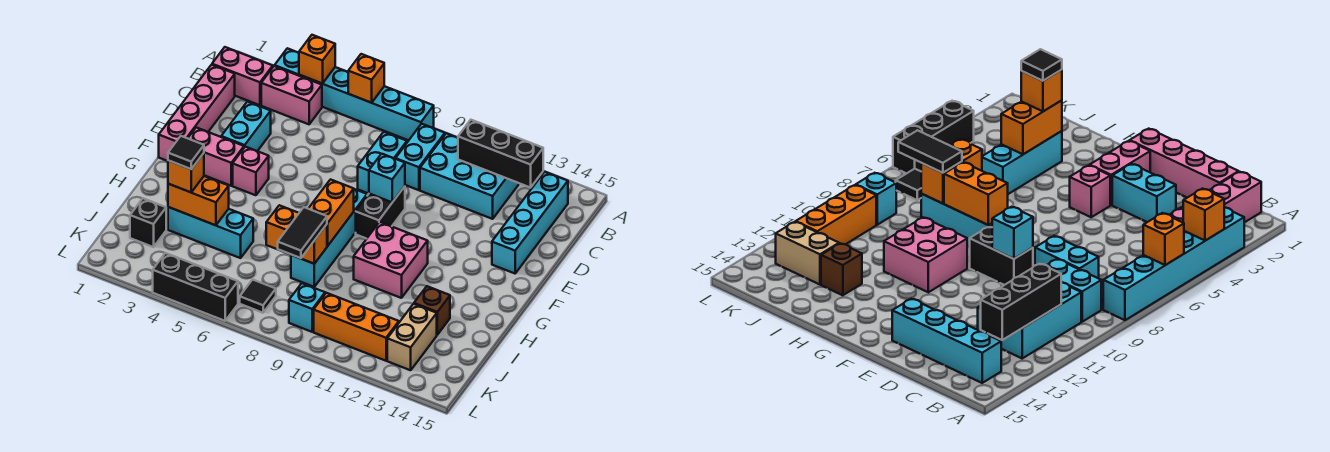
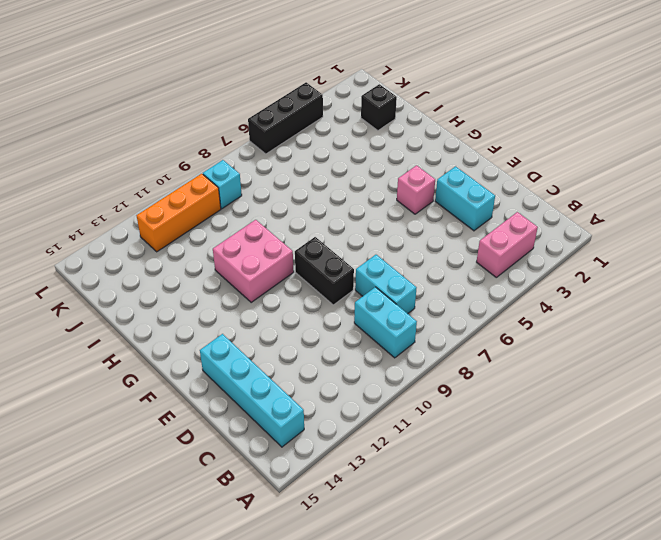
none -> cyan brick A3:A8 level 1
none -> pink brick B1:B2 level 1
none -> cyan brick B10:C12 level 1
none -> pink brick C1:F1 level 1

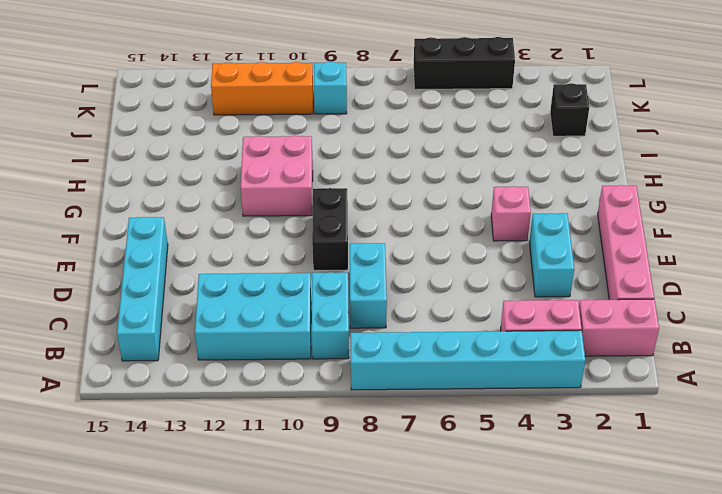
none -> pink brick F2:F3 level 1
none -> cyan brick F8:I8 level 1
none -> cyan brick I3:I5 level 1
none -> brown brick I13 level 1

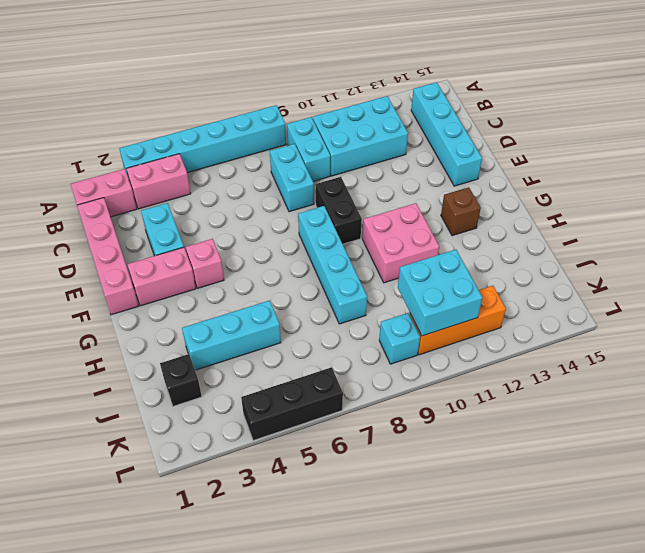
brown brick G13 level 1 -> brown brick I13 level 1
cyan brick J10:K11 level 2 -> none
none -> tan brick J13:K13 level 1
none -> black tile K7 level 1
none -> orange brick A4 level 2
none -> orange brick A6 level 2

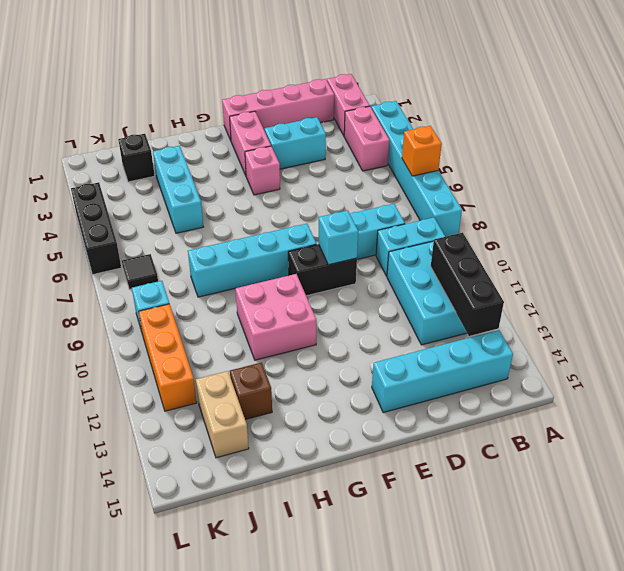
tan brick J13:J14 level 1 -> tan brick J13:K13 level 1
none -> orange brick A4 level 2
none -> orange brick G8:H8 level 2
none -> orange brick I3:I4 level 2
none -> orange brick I7:I8 level 2

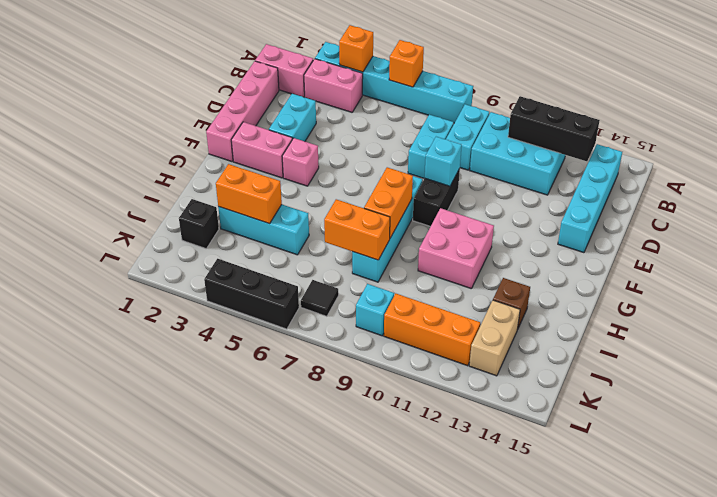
none -> orange brick I3 level 3
none -> black tile I8:J8 level 3
none -> black tile I3 level 4

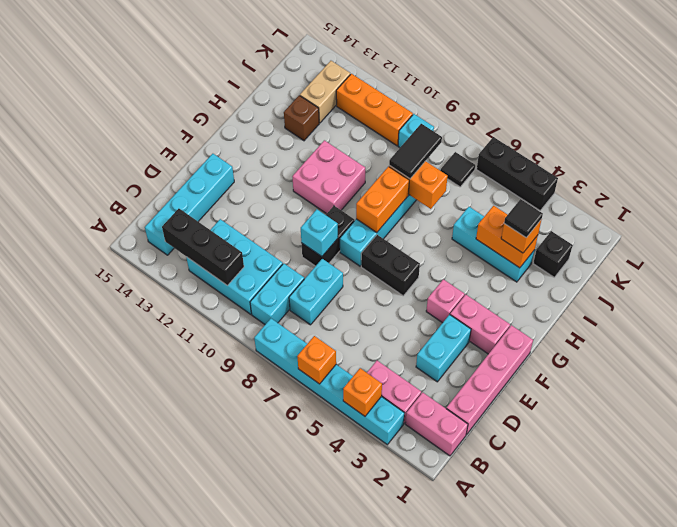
black brick F6:F7 level 1 -> none

